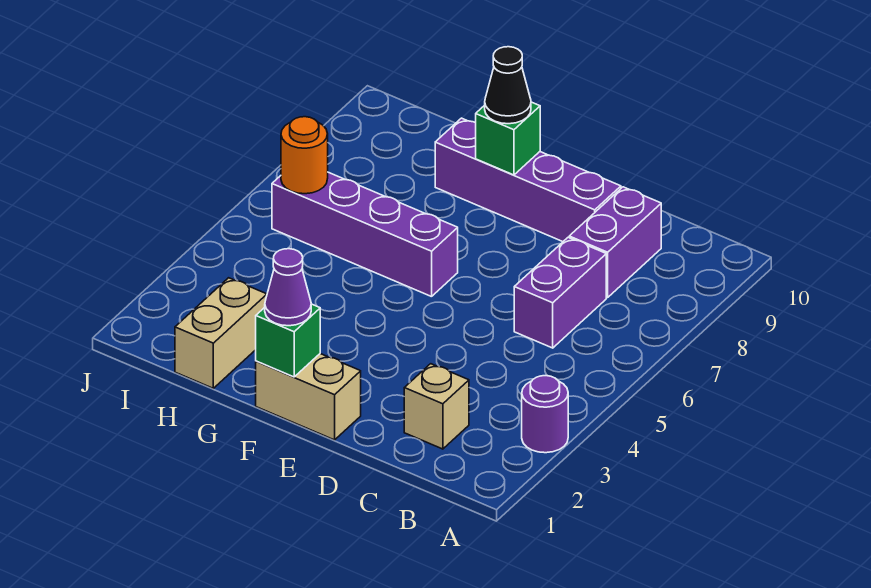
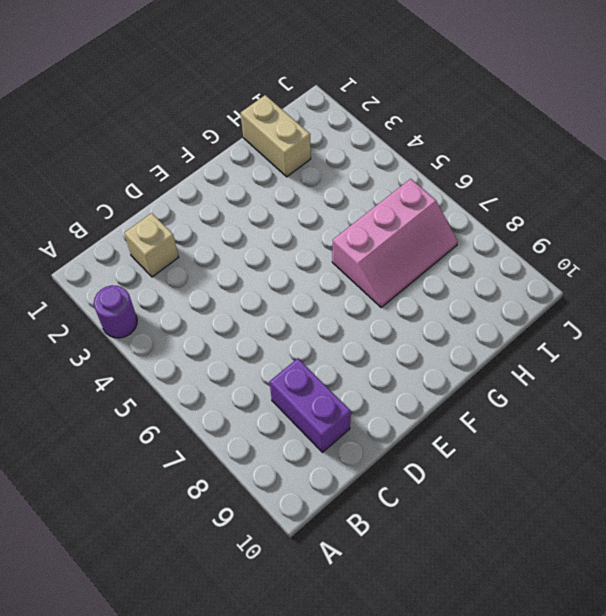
pink slope G6:I7 level 1 top 6 -> purple brick F6:I6 level 1
none -> purple brick C6:C7 level 1
none -> purple brick D9:G9 level 1
none -> tan brick E1:F1 level 1

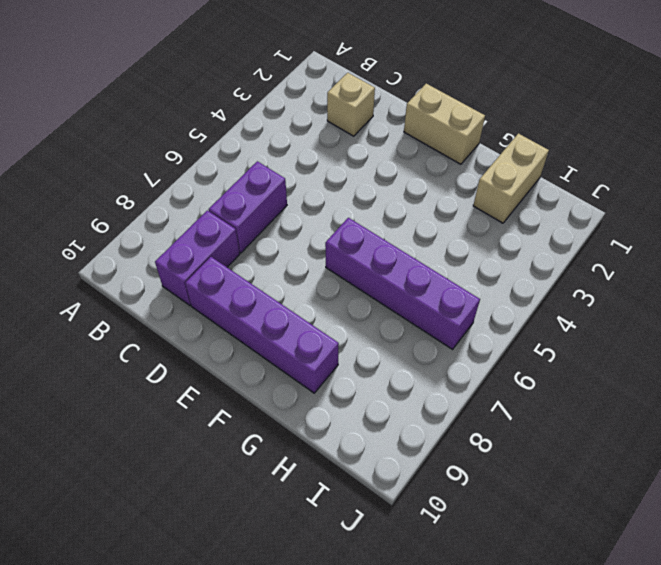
none -> purple round brick A3 level 1
none -> green brick F1 level 2
none -> green brick F9 level 2

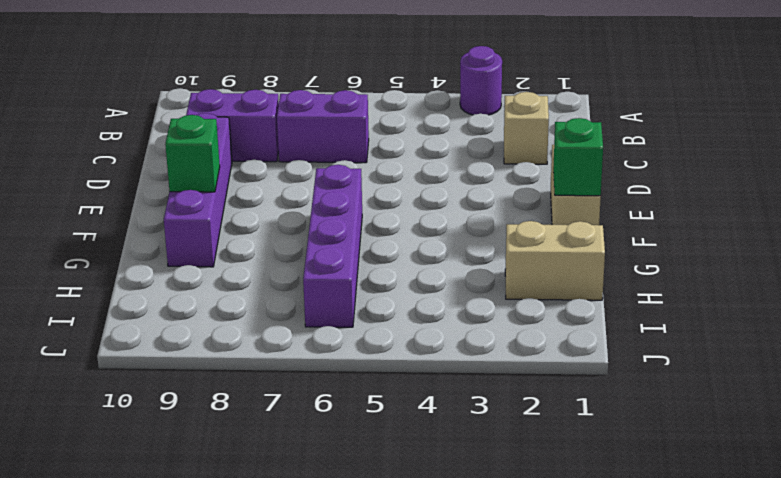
none -> orange round brick I6 level 2
none -> purple cone F1 level 3
none -> black cone F9 level 3

